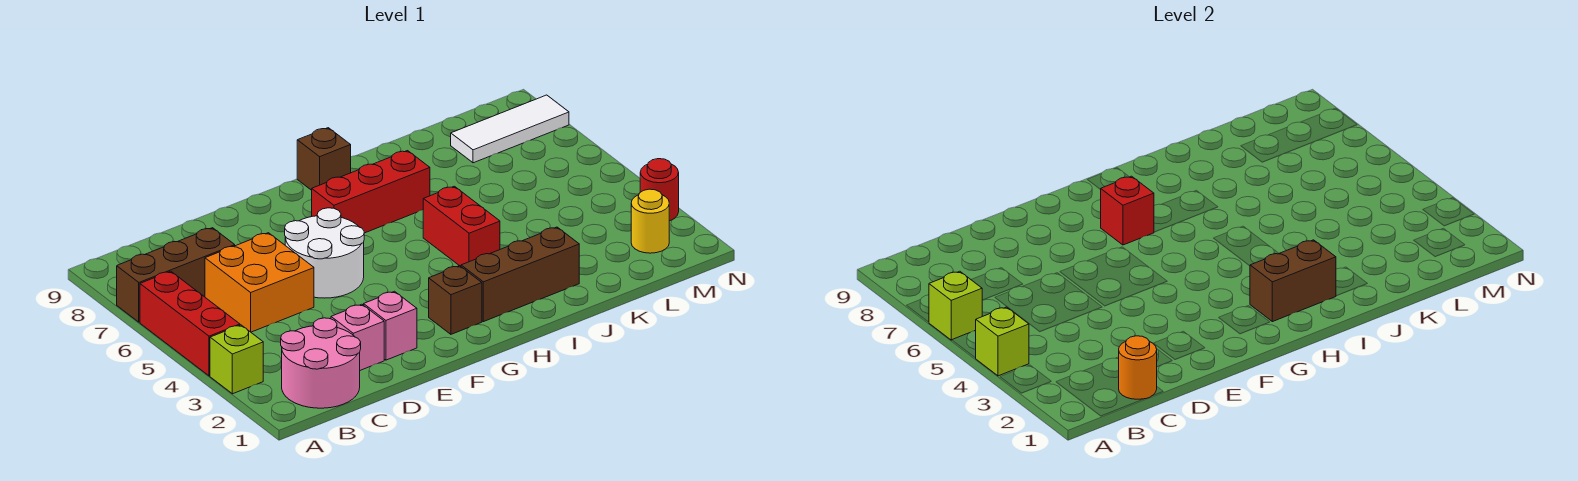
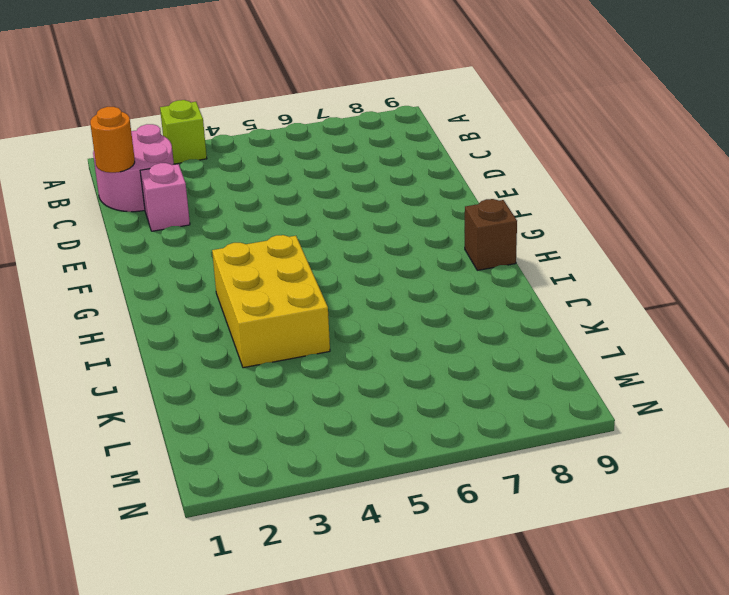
yellow brick H3:J4 level 1 -> red brick I4:I5 level 1
none -> red brick A4:A6 level 1
none -> brown brick A7:C7 level 1
none -> orange brick C5:D6 level 1

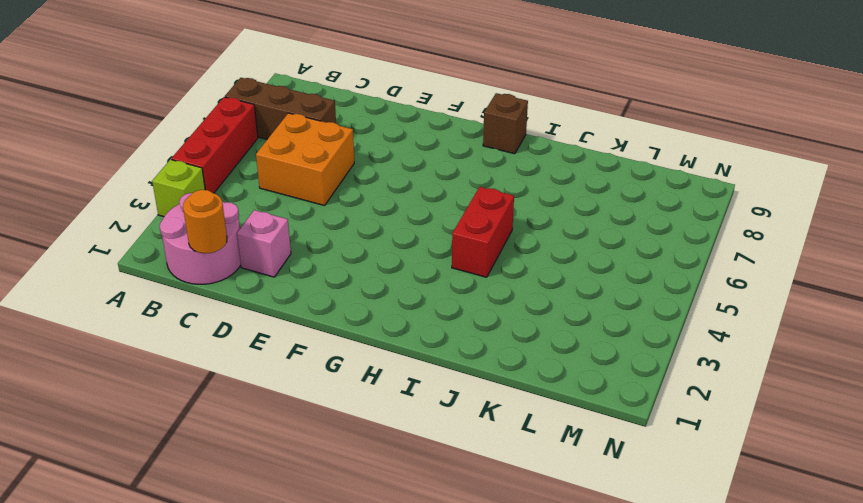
none -> pink brick E2 level 1
none -> white round brick E5:F6 level 1
none -> brown brick G2 level 1

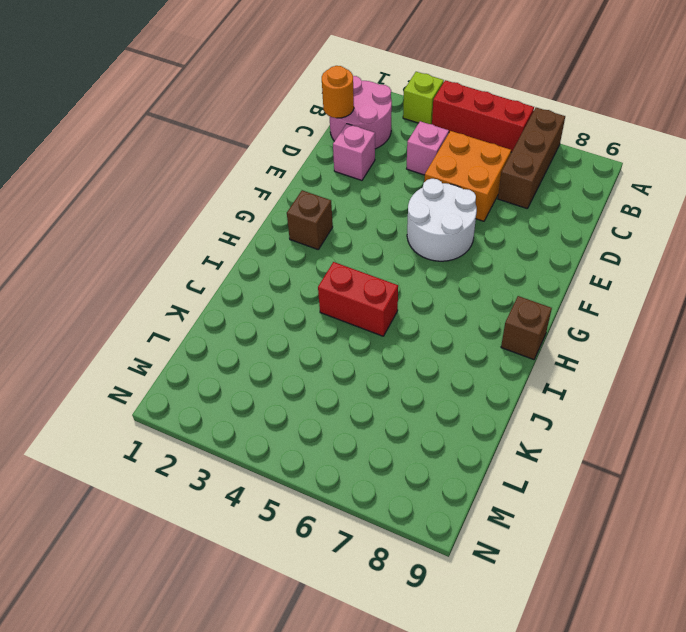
pink brick C4 level 1 -> pink brick E2 level 1
none -> red brick G7:I7 level 1
none -> brown brick H2:J2 level 1
none -> white tile L8:N8 level 1

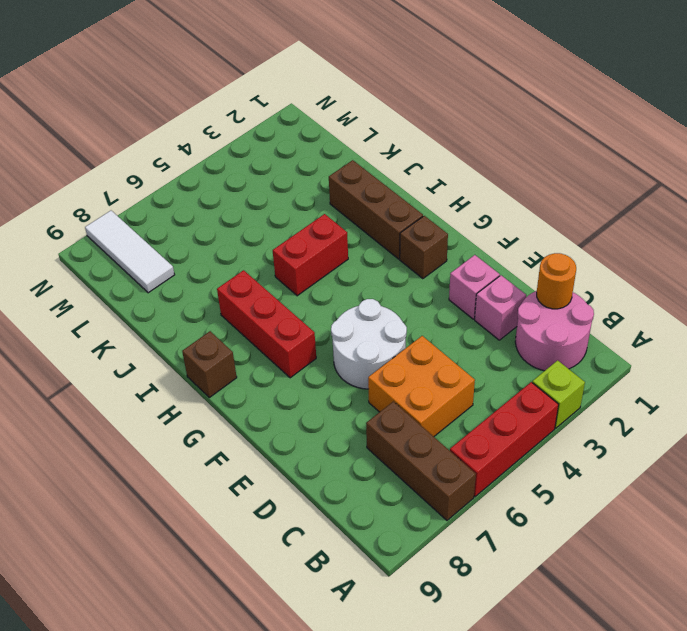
none -> yellow round brick M2 level 1
none -> red round brick N3 level 1
none -> lime brick A4 level 2

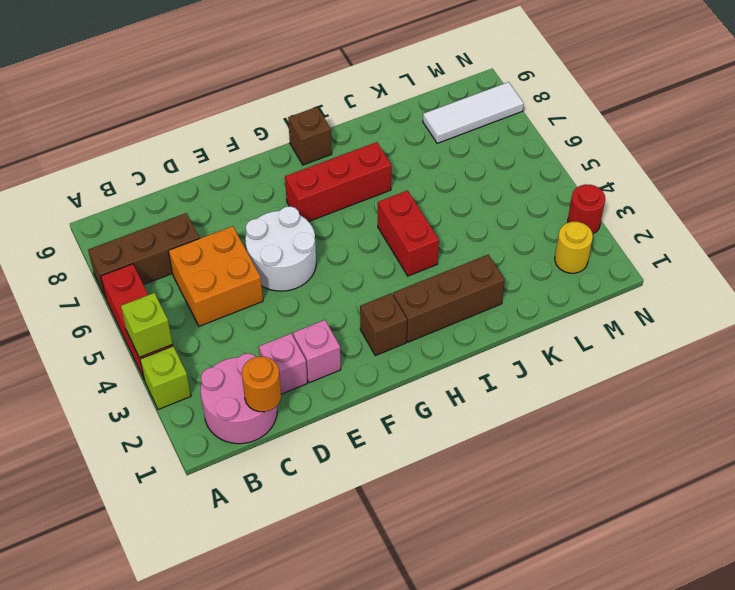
none -> lime brick A6 level 2
none -> red brick G7 level 2
none -> brown brick H2:I2 level 2

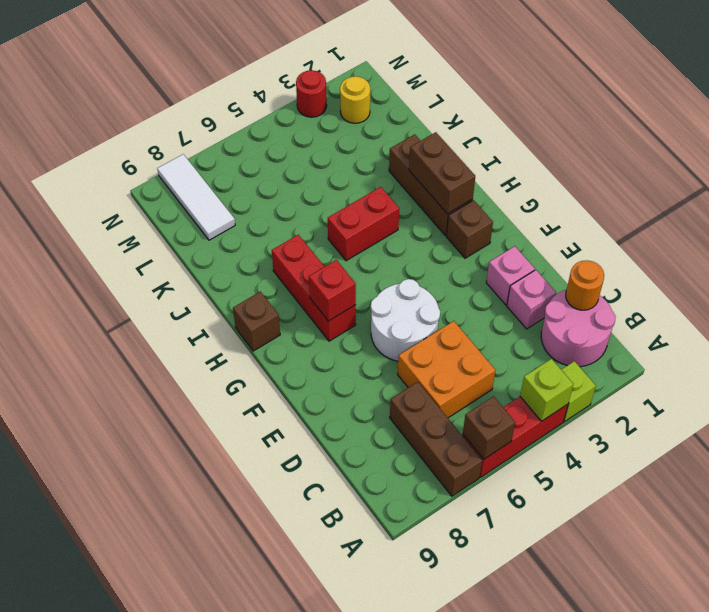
brown brick A6 level 2 -> lime brick A6 level 2

